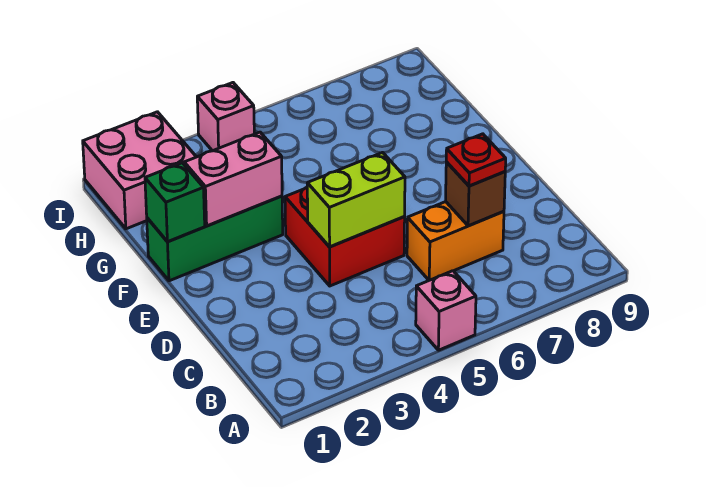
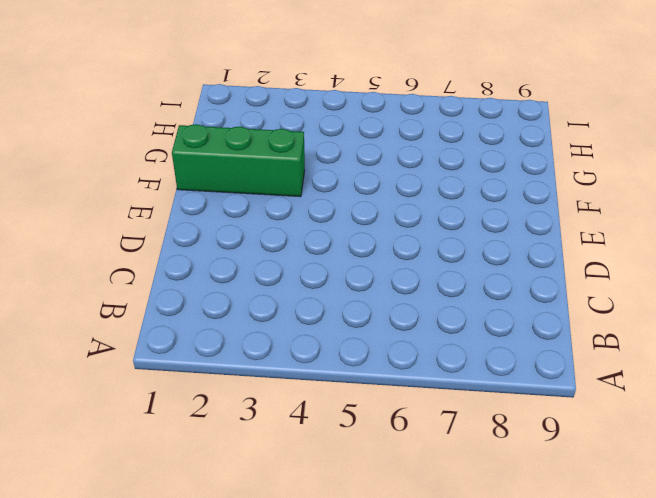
none -> pink brick A5 level 1
none -> orange brick C6:C7 level 1

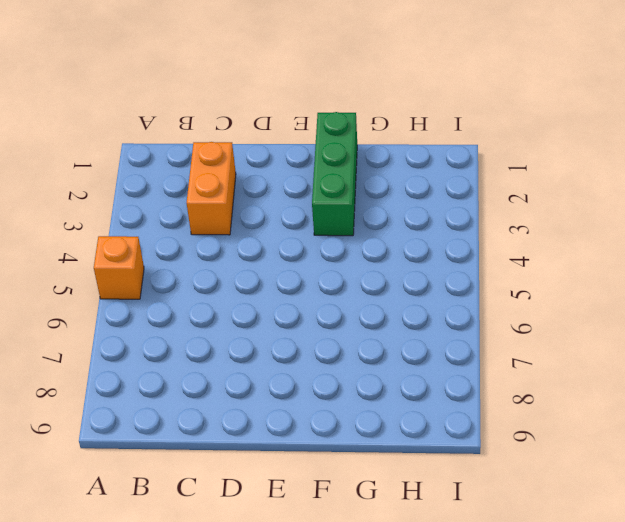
orange brick A5 level 1 -> pink brick A5 level 1
orange brick C2:C3 level 1 -> orange brick C6:C7 level 1
none -> red brick D4:E5 level 1
none -> pink brick H1:I2 level 1

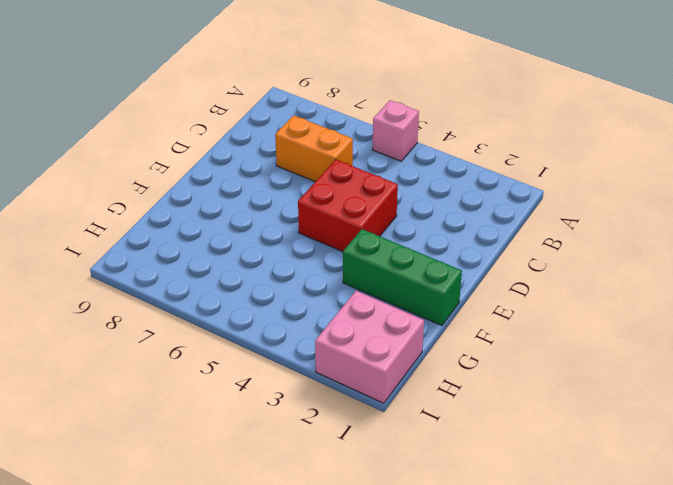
none -> pink brick I4 level 1
none -> brown brick C7 level 2

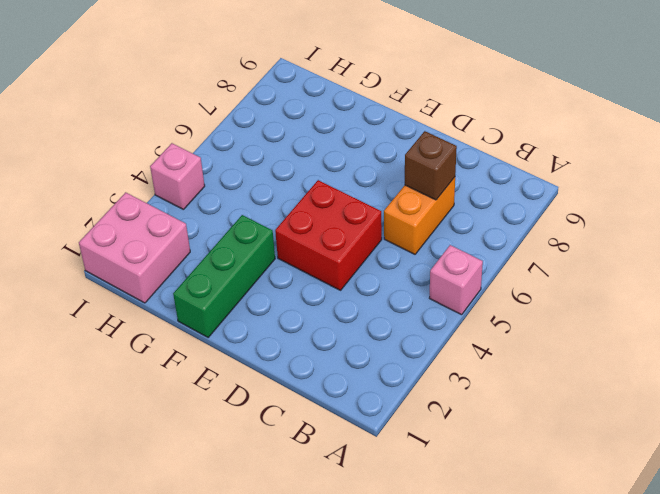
none -> lime brick D4:D5 level 2
none -> green brick F1 level 2

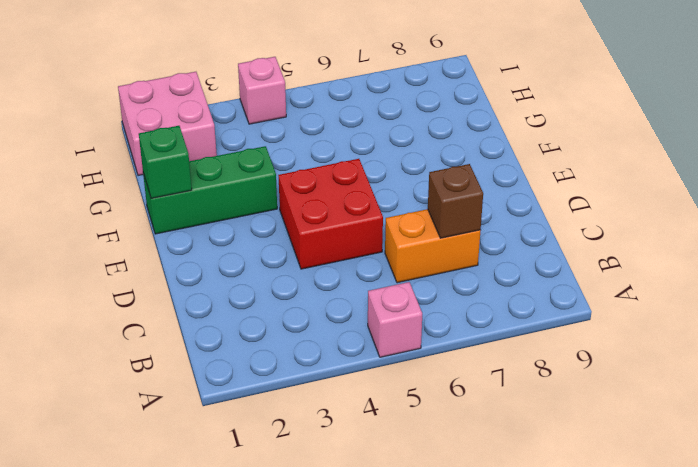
none -> lime brick D4:D5 level 2
none -> pink brick F2:F3 level 2

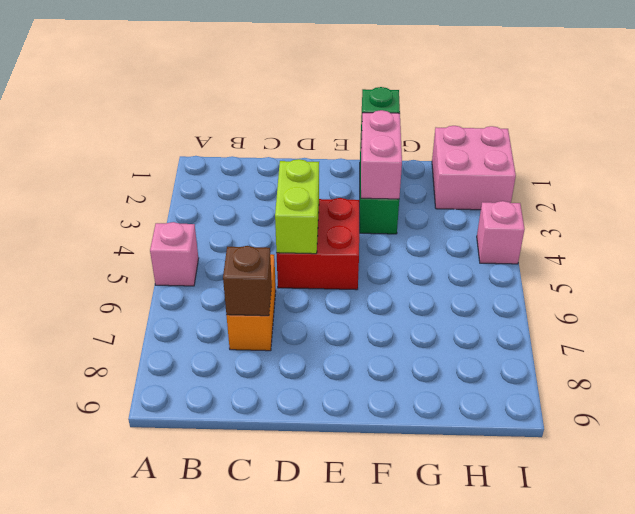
none -> red plate C7 level 3

